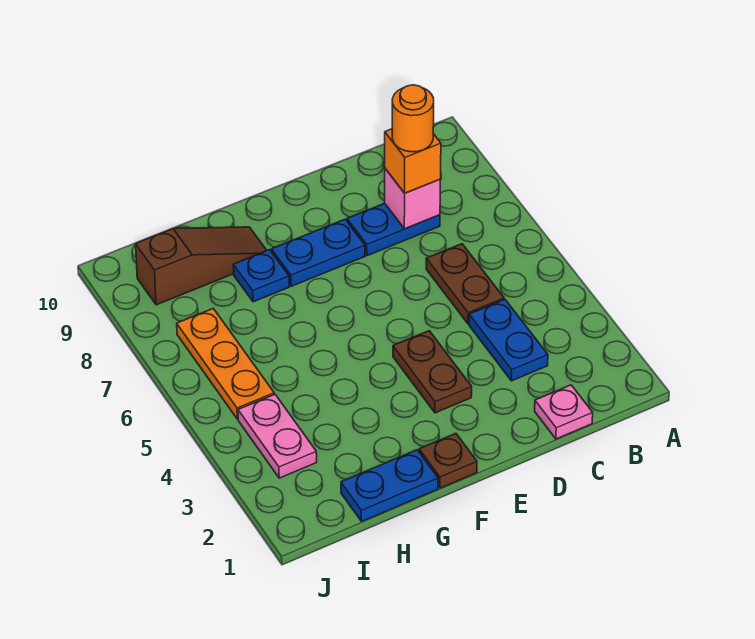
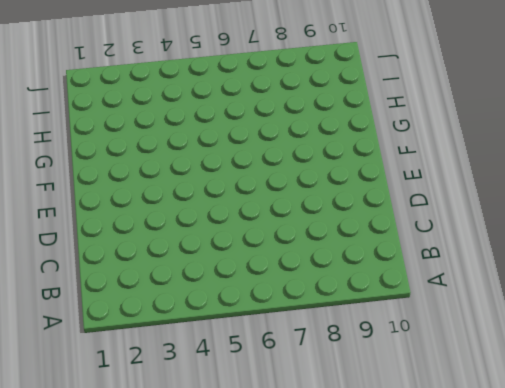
none -> pink plate C1 level 1
none -> blue plate C3:C4 level 1
none -> brown plate C5:C6 level 1

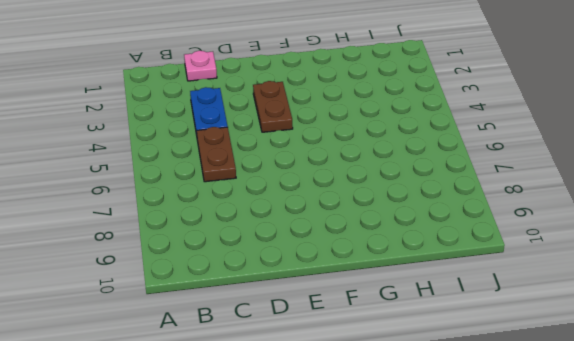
none -> blue plate C8:D8 level 1
none -> blue plate E8:F8 level 1
none -> brown plate F1 level 1

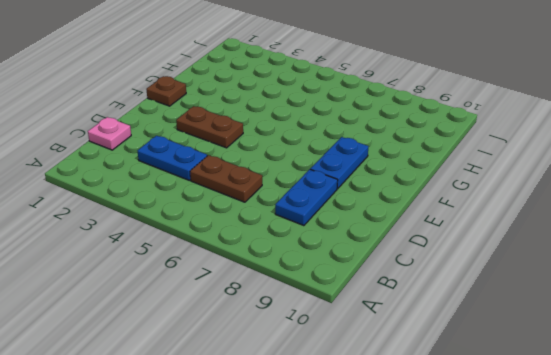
none -> blue plate G1:H1 level 1
none -> blue plate G8 level 1
none -> brown slope G9:I9 level 1 top I

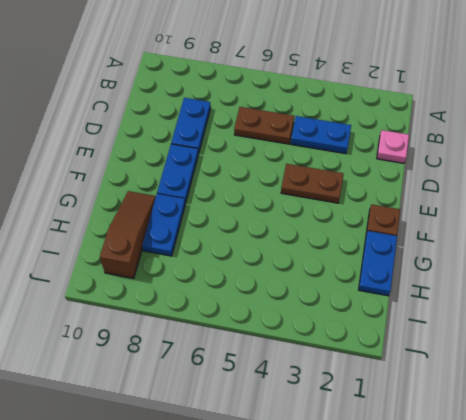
blue plate G8:H8 level 1 -> blue plate G8 level 1
none -> pink plate I3:I4 level 1
none -> orange plate I5:I7 level 1
none -> pink brick C8 level 2

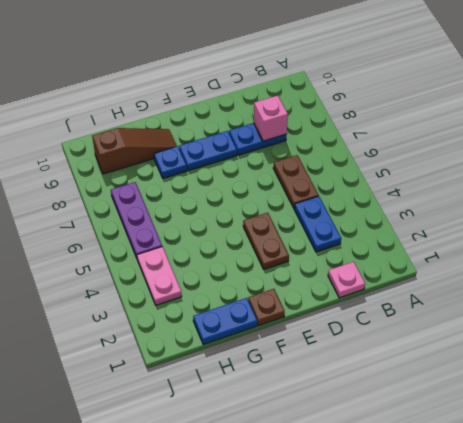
purple plate I5:I7 level 1 -> orange plate I5:I7 level 1
none -> orange brick C8 level 3
none -> orange round brick C8 level 4

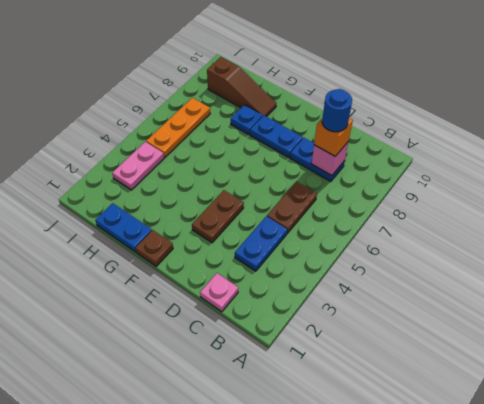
blue round brick C8 level 4 -> orange round brick C8 level 4

